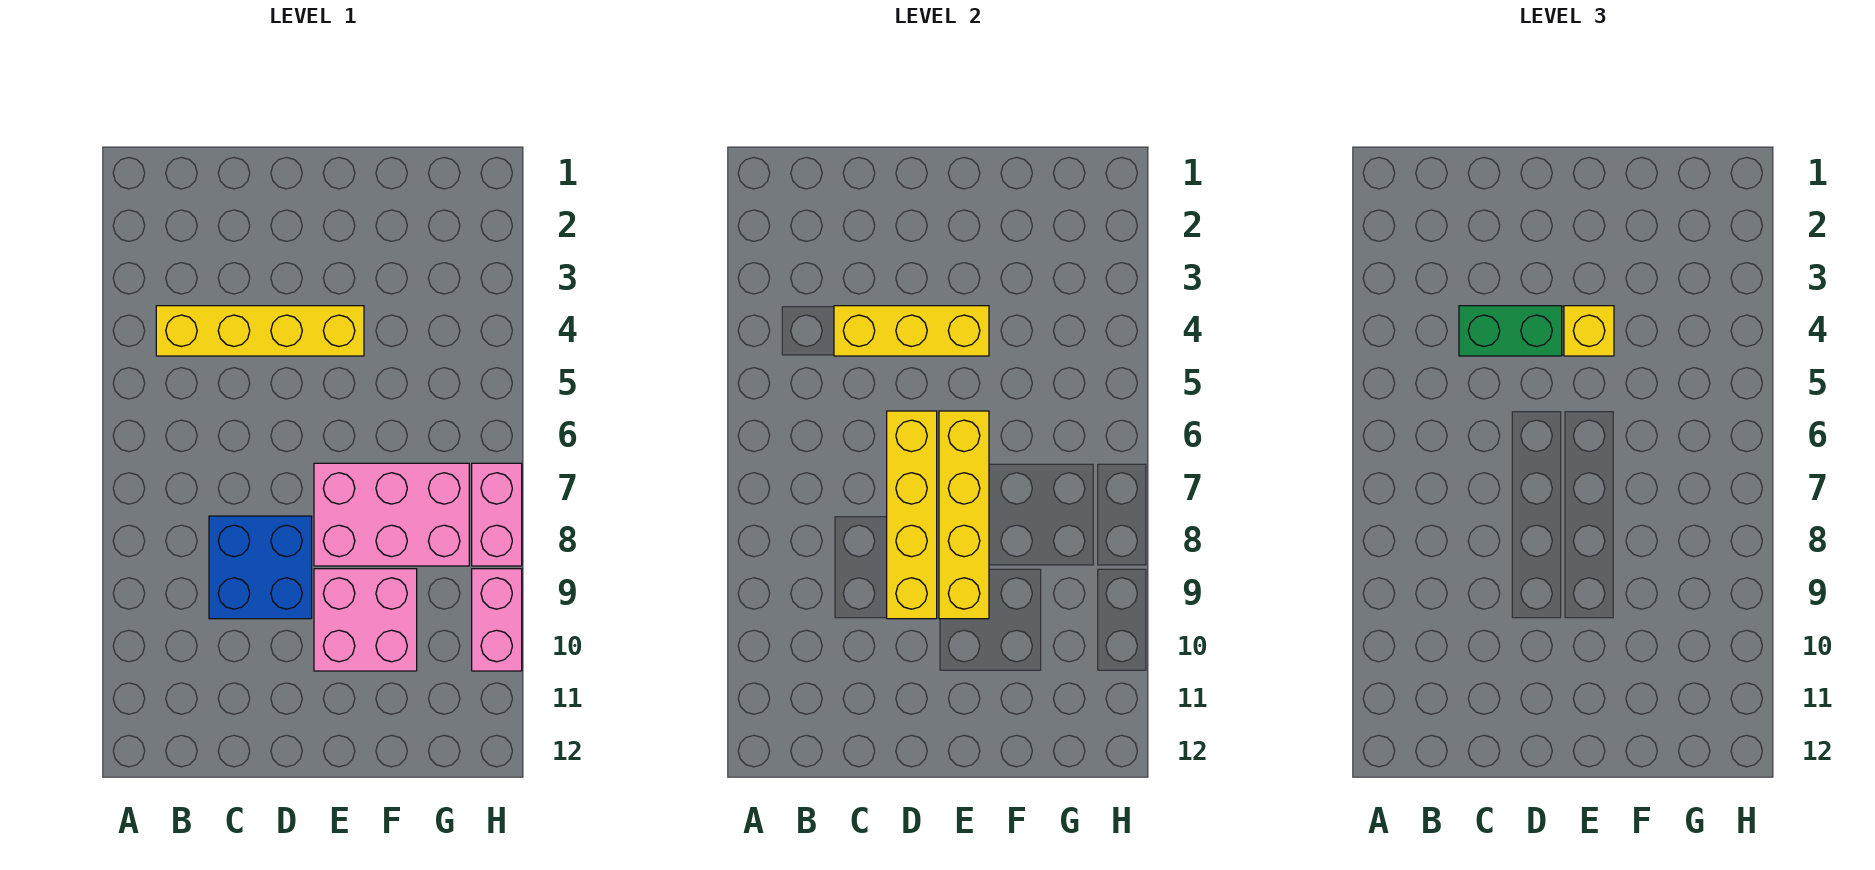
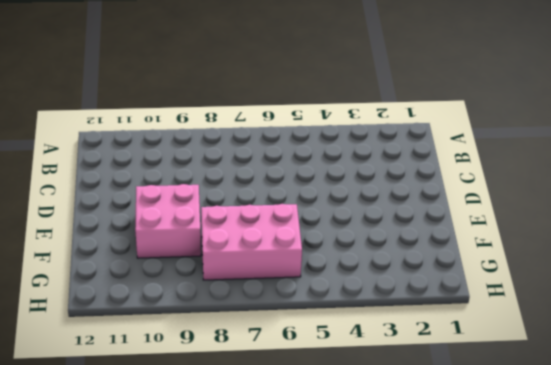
pink brick F6:G8 level 1 -> pink brick E7:G8 level 1
none -> yellow brick B4:E4 level 1
none -> blue brick C8:D9 level 1

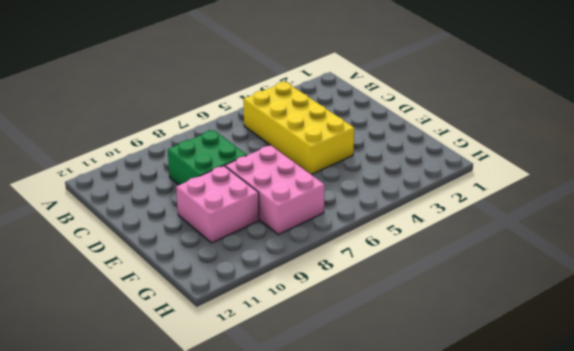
yellow brick B4:E5 level 1 -> yellow brick B4:E4 level 1
green brick C8:D9 level 1 -> blue brick C8:D9 level 1
none -> pink brick H7:H8 level 1
none -> pink brick H9:H10 level 1

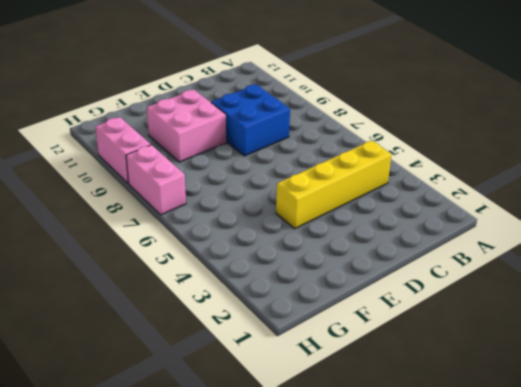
none -> pink brick E7:G8 level 1
none -> yellow brick C4:E4 level 2

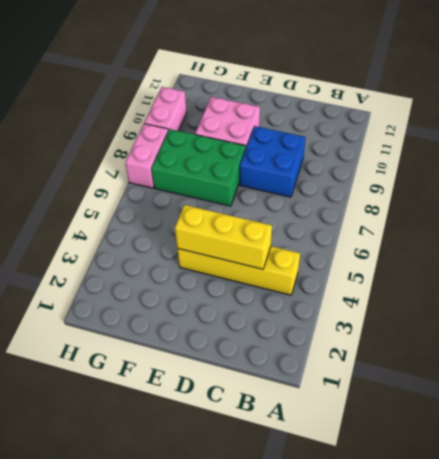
green brick E7:G8 level 1 -> pink brick E7:G8 level 1
none -> yellow brick D6:D9 level 2
none -> yellow brick E6:E9 level 2

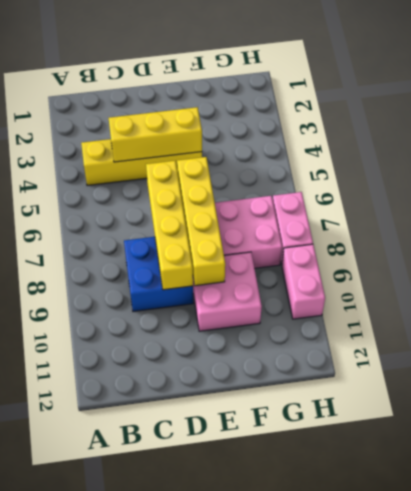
none -> green brick C4:D4 level 3
none -> yellow brick E4 level 3

